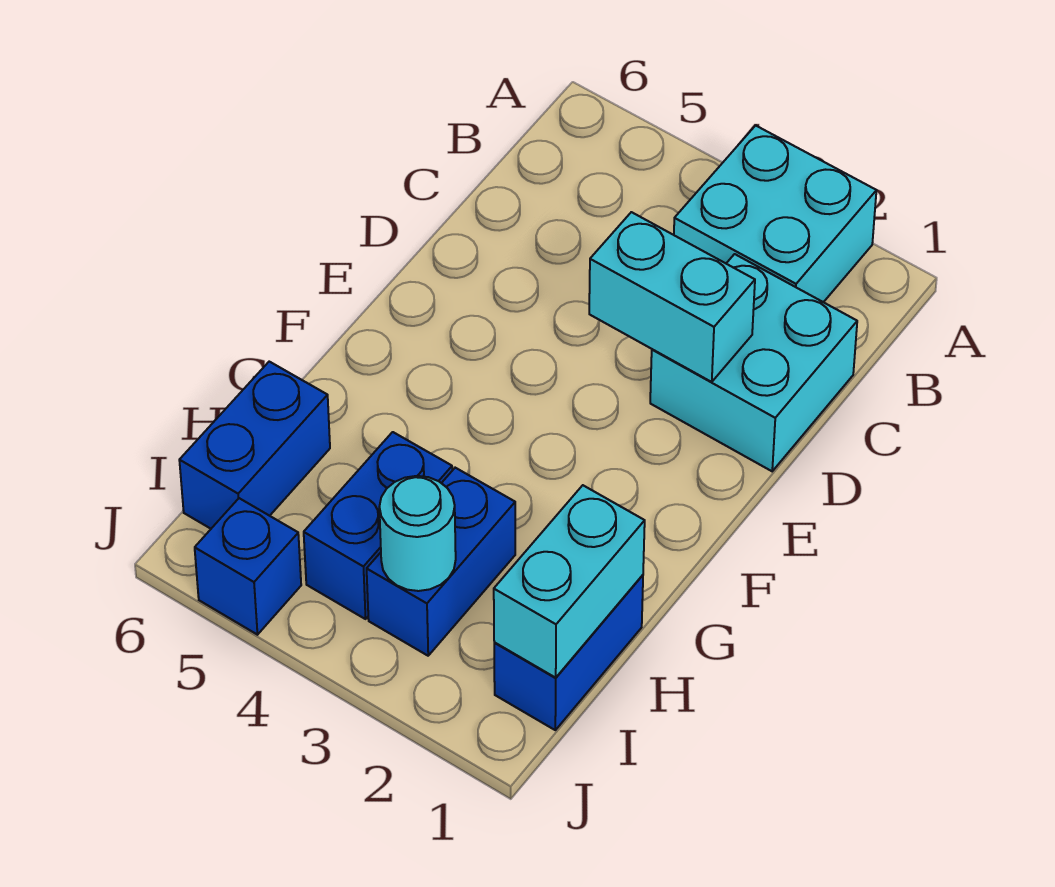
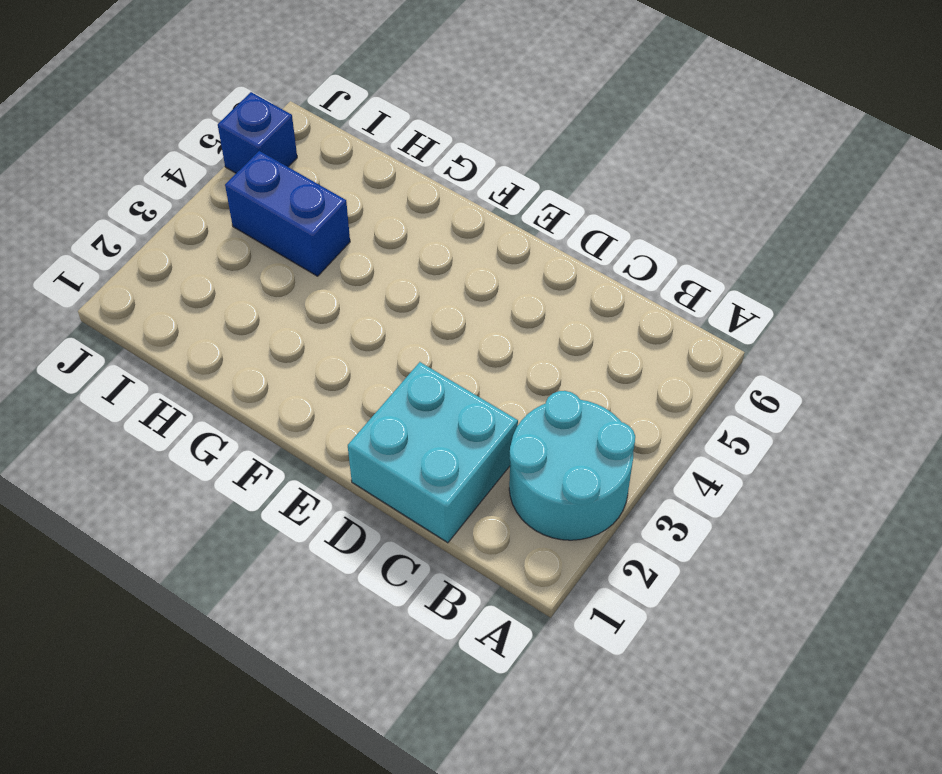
cyan round brick A2:B3 level 1 -> cyan brick A2:B3 level 1
none -> blue brick H1:I1 level 1
none -> blue brick H3:I3 level 1

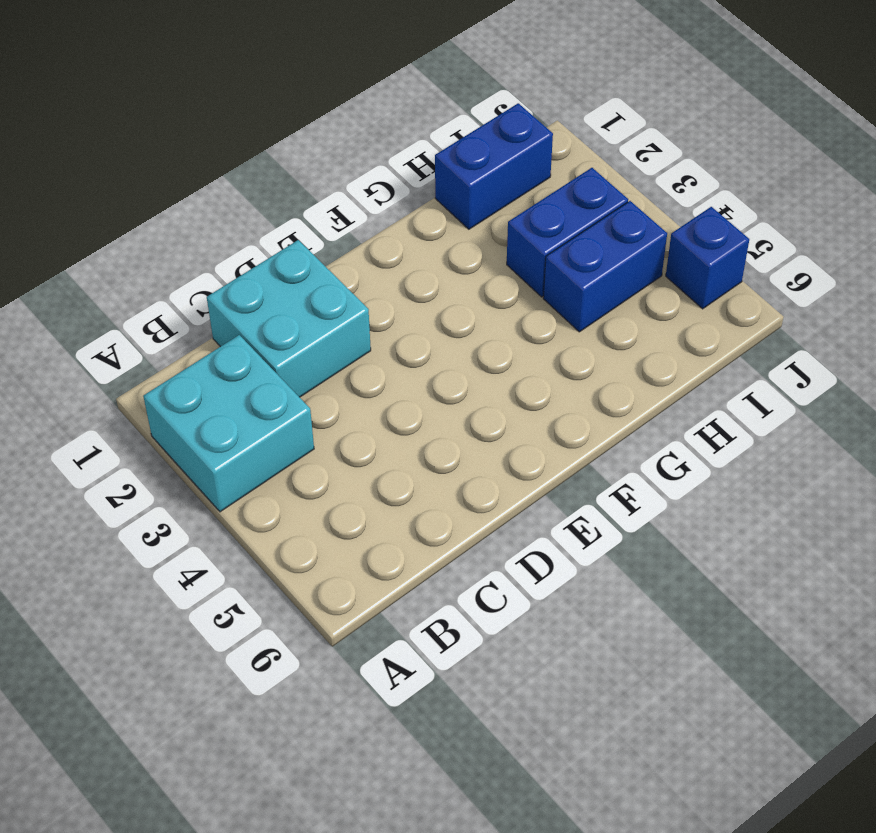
none -> blue brick H6:I6 level 1
none -> cyan brick D2:D3 level 2

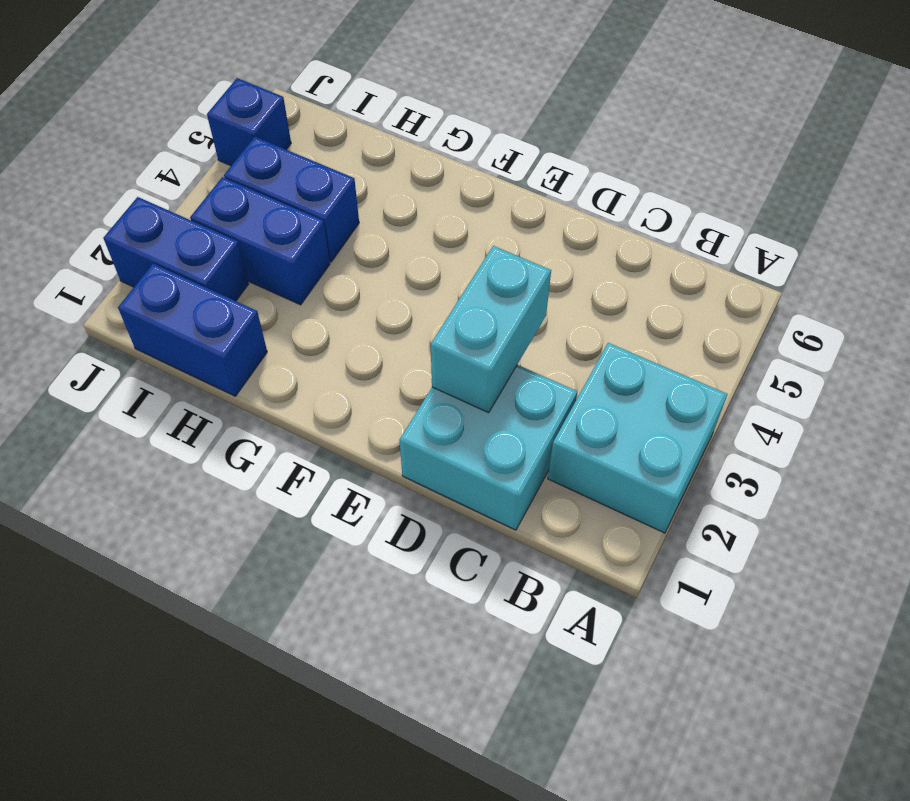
blue brick I2:J2 level 1 -> blue brick H6:I6 level 1
none -> cyan brick H1:I1 level 2
none -> cyan round brick I3 level 2

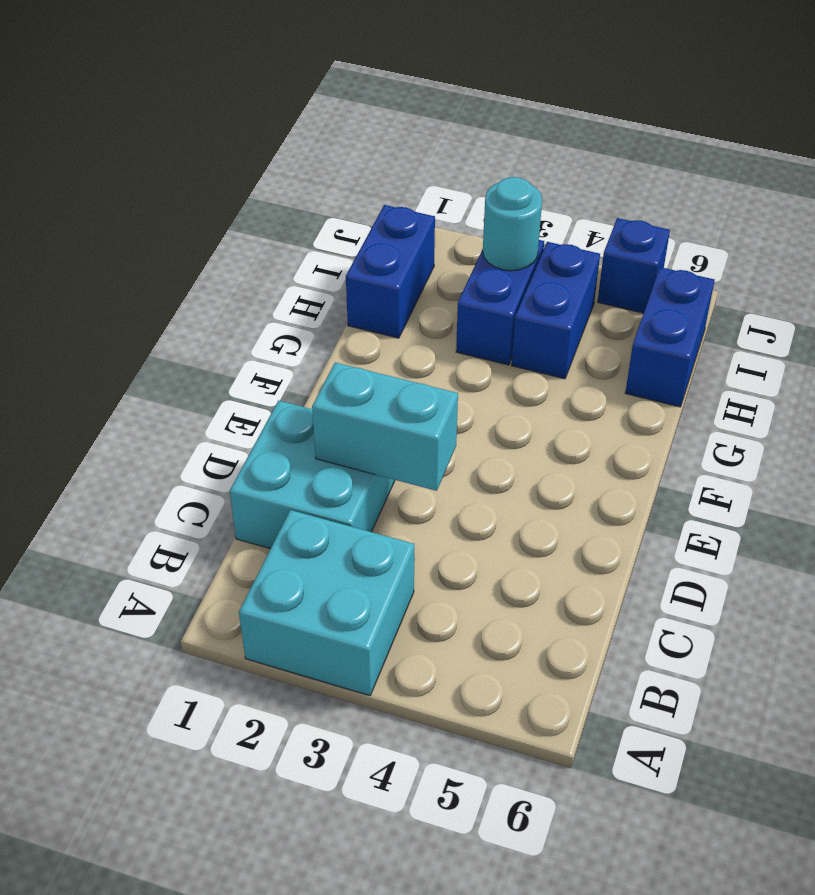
none -> cyan brick H1:I1 level 2

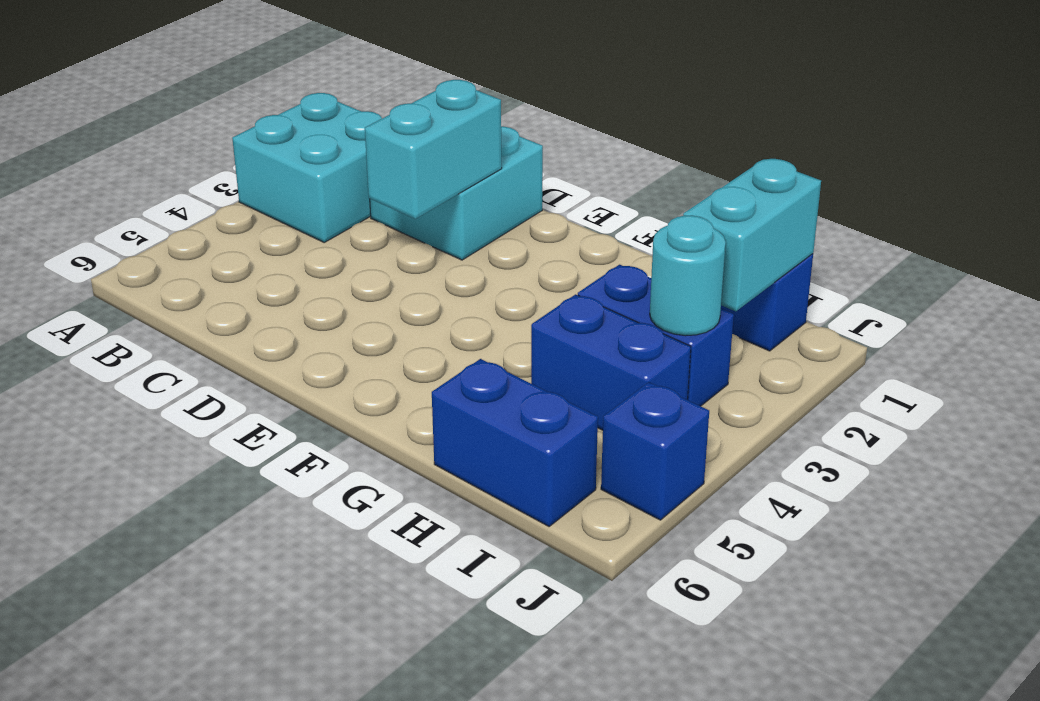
cyan brick I1:I2 level 2 -> cyan brick H1:I1 level 2

